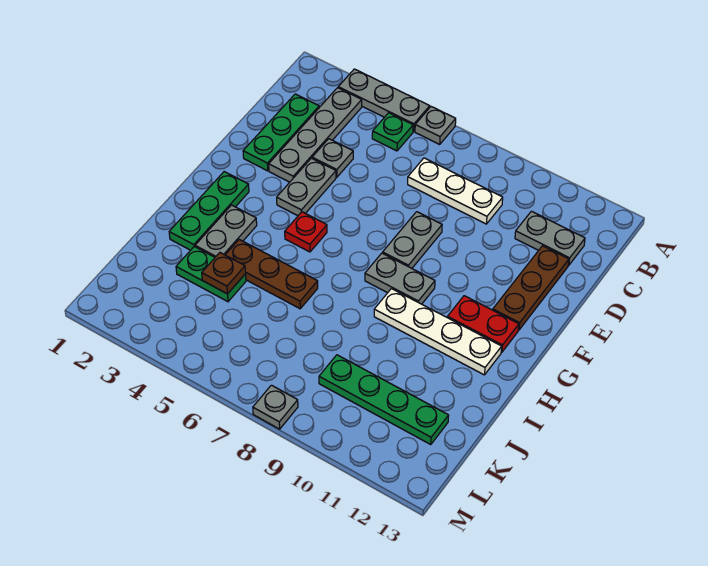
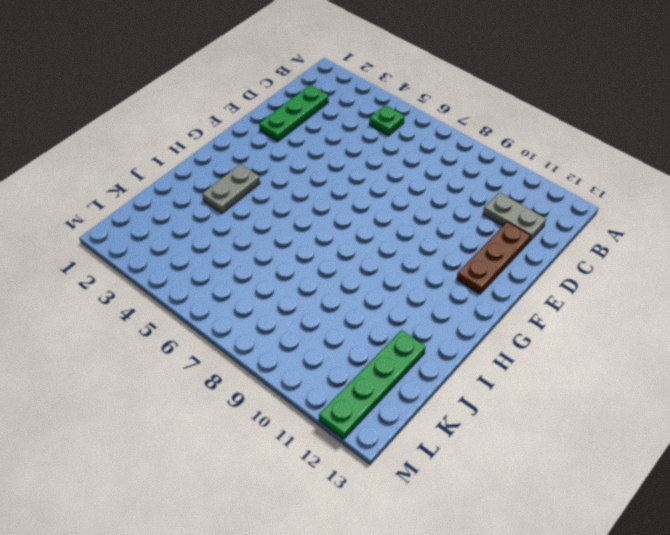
green plate J12:M12 level 1 -> green plate K9:K12 level 1
none -> grey plate A3:A5 level 1
none -> grey plate A6 level 1
none -> grey plate B3:E3 level 1

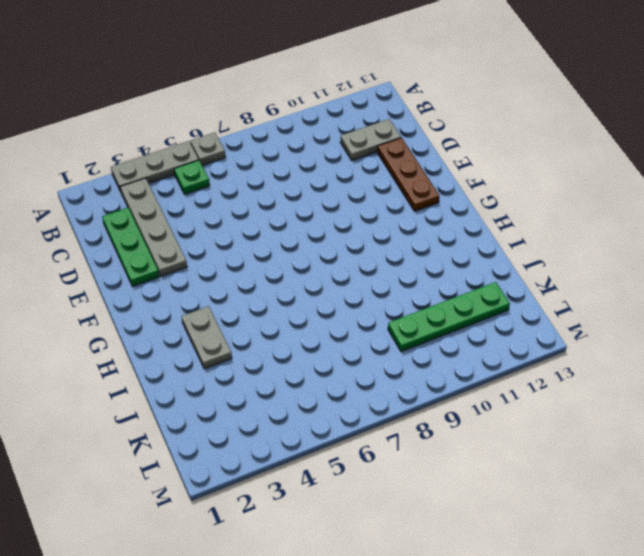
none -> white plate C7:C9 level 1
none -> grey plate D4 level 1
none -> grey plate E4:F4 level 1

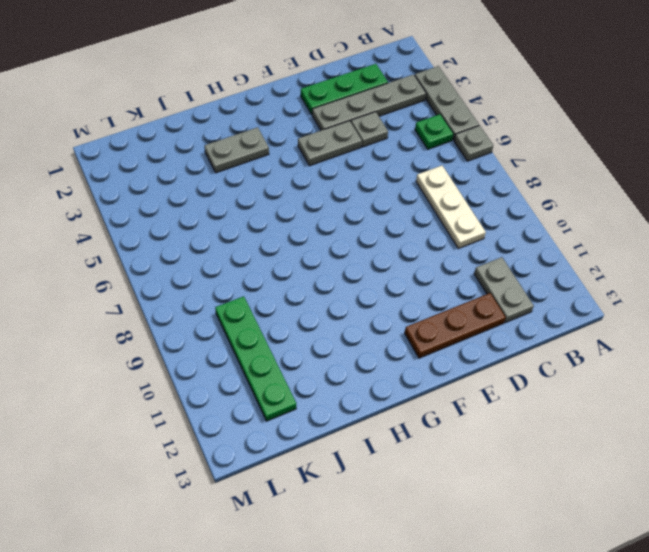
none -> grey plate E8:F8 level 1
none -> green plate G2:I2 level 1
none -> red plate G5 level 1

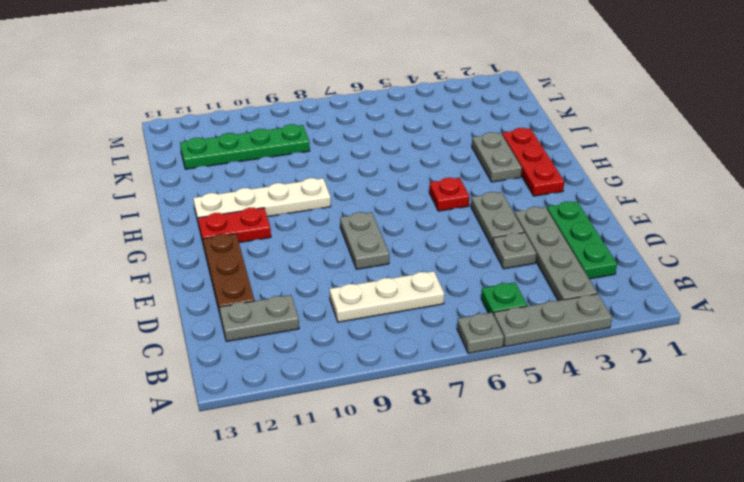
red plate G2:I2 level 1 -> green plate G2:I2 level 1
none -> grey plate G8:G9 level 1
none -> brown plate I4:I6 level 1
none -> green plate J3:J4 level 1

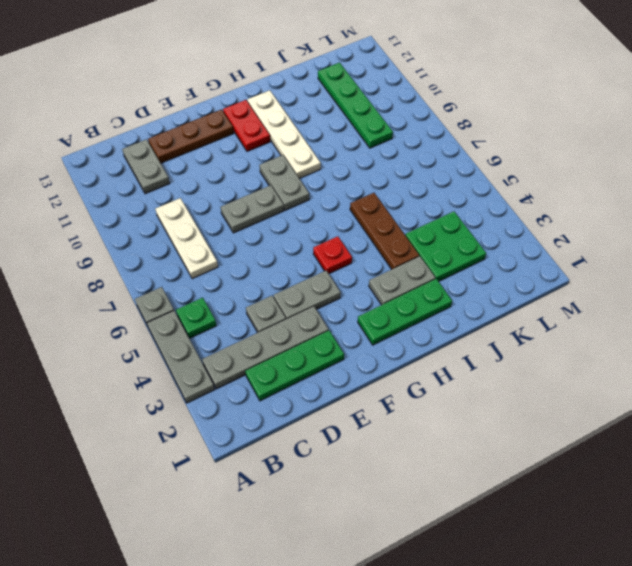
green plate J3:K4 level 1 -> green plate J3:J4 level 1
none -> grey plate M8 level 1
none -> brown plate J4 level 2

